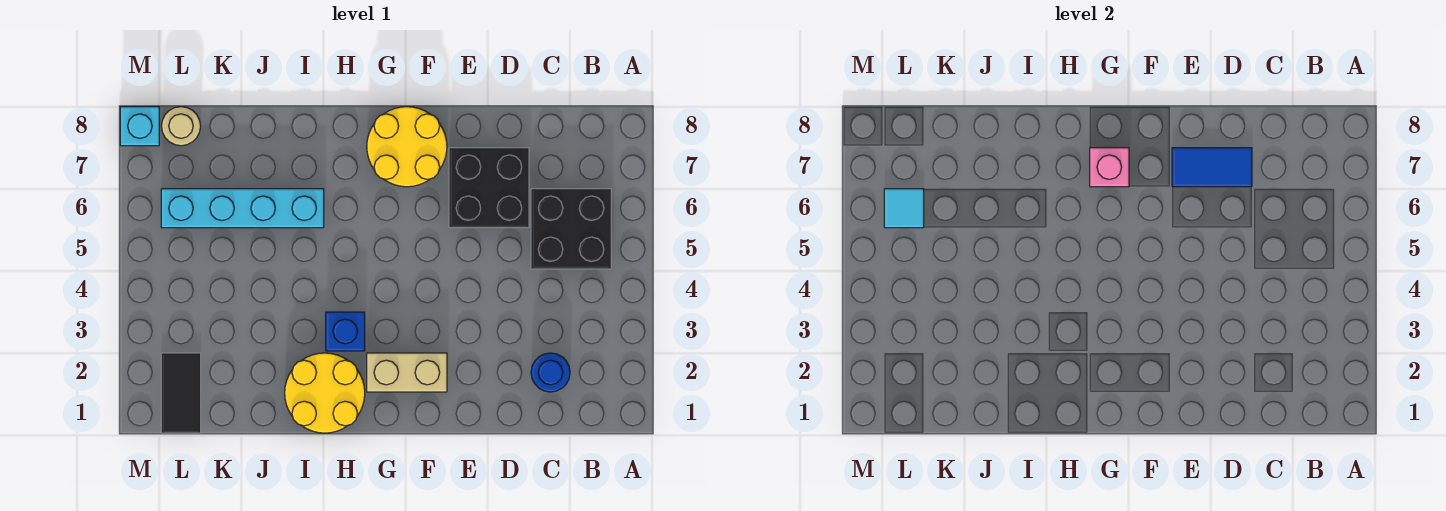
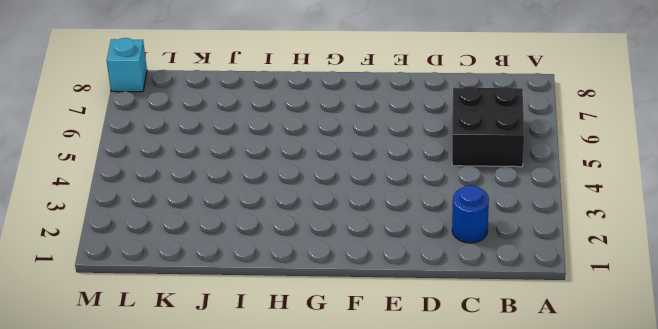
none -> black brick D6:E7 level 1
none -> tan brick F2:G2 level 1
none -> yellow round brick F7:G8 level 1

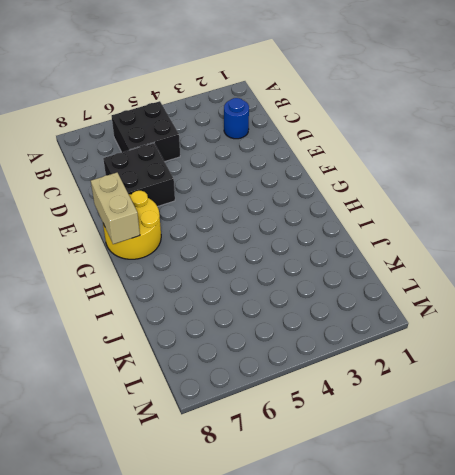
tan brick F8:G8 level 2 -> tan brick F2:G2 level 1
none -> yellow round brick H1:I2 level 1
none -> blue brick H3 level 1
none -> cyan brick I6:L6 level 1

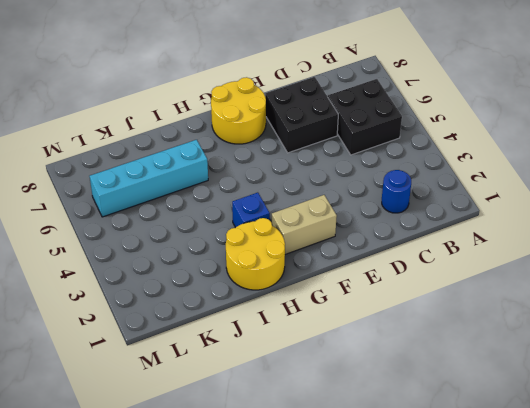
none -> black tile L1:L2 level 1
none -> tan round brick L8 level 1
none -> cyan brick M8 level 1

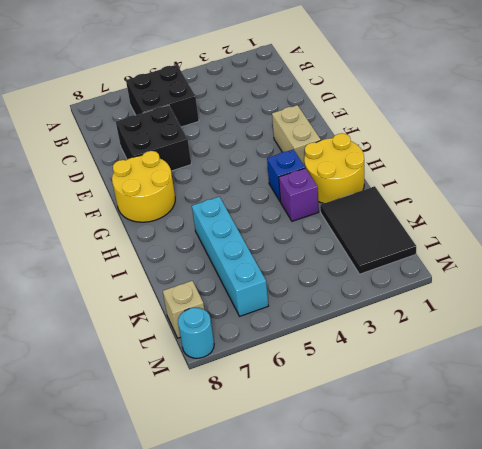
purple brick I3 level 1 -> none
black tile J1:L2 level 1 -> black tile L1:L2 level 1
tan brick L8 level 1 -> tan round brick L8 level 1
cyan round brick M8 level 1 -> cyan brick M8 level 1
none -> blue round brick C2 level 1
none -> blue tile D7:E7 level 2
none -> pink brick G7 level 2

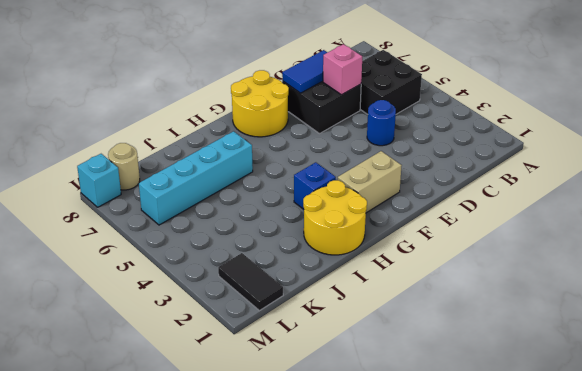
blue round brick D4 level 1 -> blue round brick C2 level 1
pink brick D6 level 2 -> pink brick G7 level 2
none -> cyan tile L6 level 2

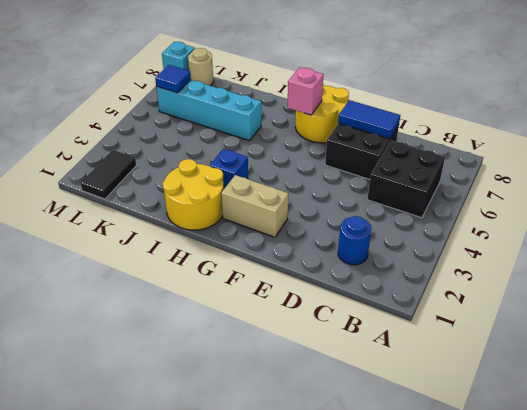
blue tile L6 level 2 -> cyan tile L6 level 2

